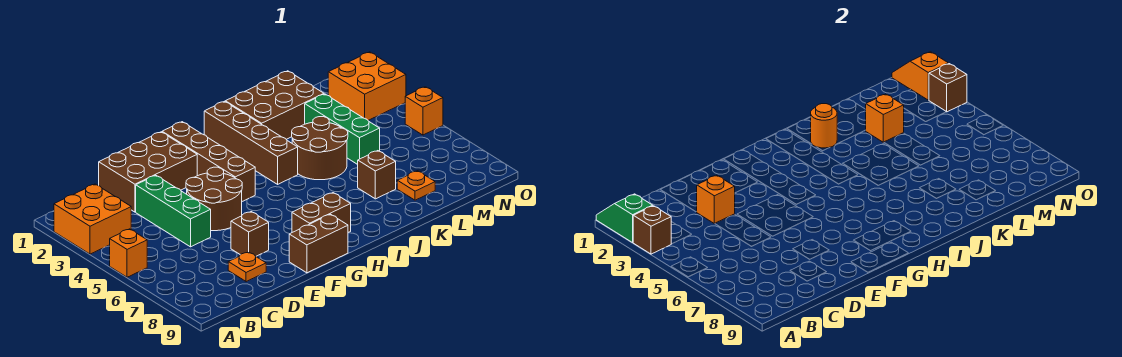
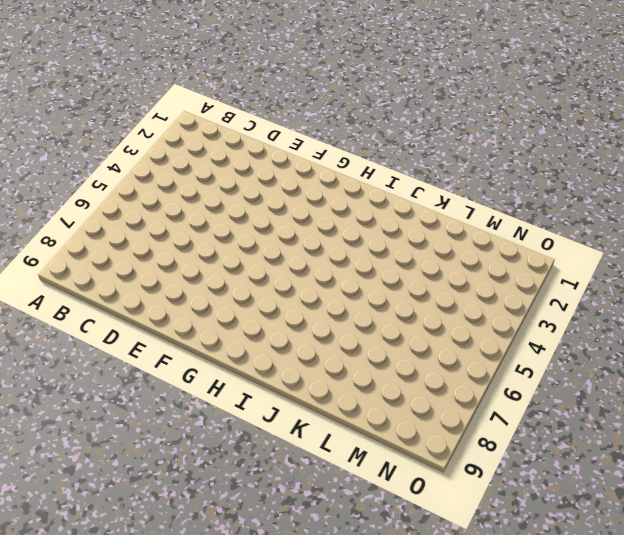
none -> orange brick A2:B3 level 1
none -> orange brick A5 level 1
none -> brown brick D1:F2 level 1

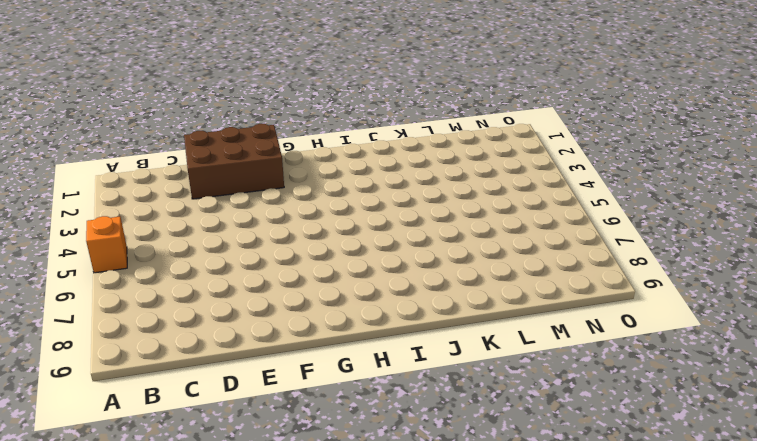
none -> orange brick A2:B3 level 1
none -> green brick D3:D5 level 1
none -> orange plate D8 level 1

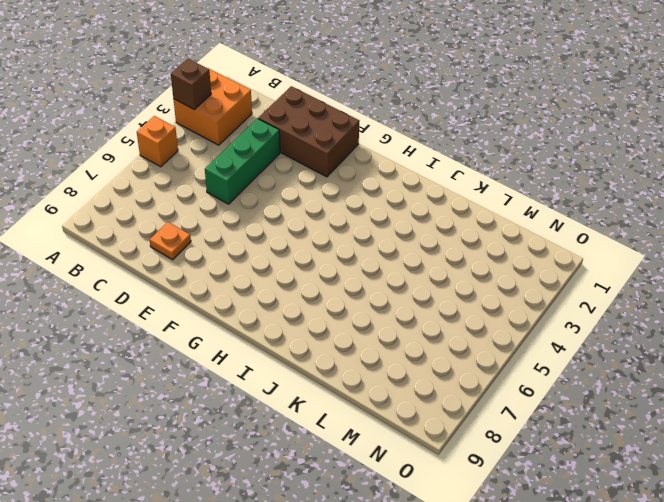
none -> brown round brick E4:F5 level 1
none -> brown brick E7 level 1
none -> brown brick F9:G9 level 1

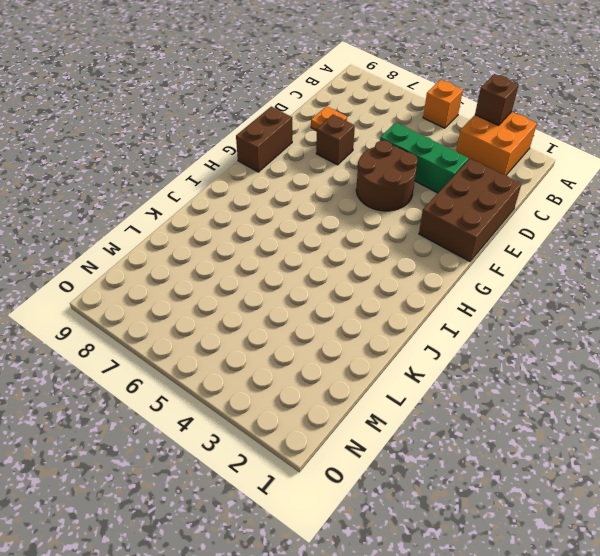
none -> brown brick G1:G4 level 1
none -> brown brick G8:H8 level 1
none -> brown brick I1:I4 level 1

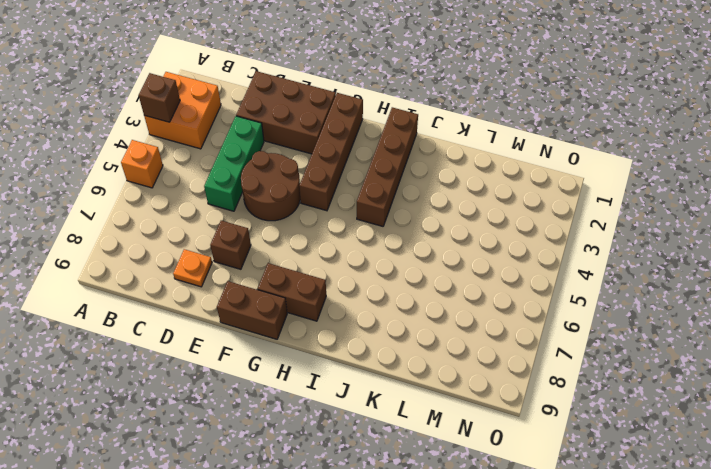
none -> brown brick J1:L2 level 1
none -> brown round brick J4:K5 level 1
none -> brown brick K7 level 1

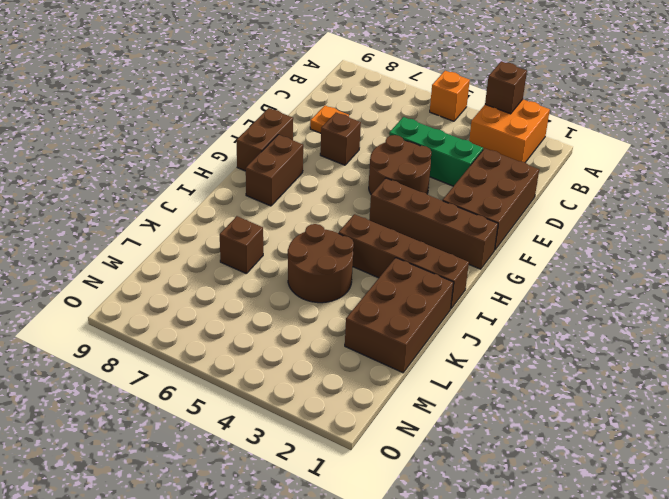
none -> green brick L3:L5 level 1
none -> orange plate L8 level 1
none -> orange brick N2:O3 level 1

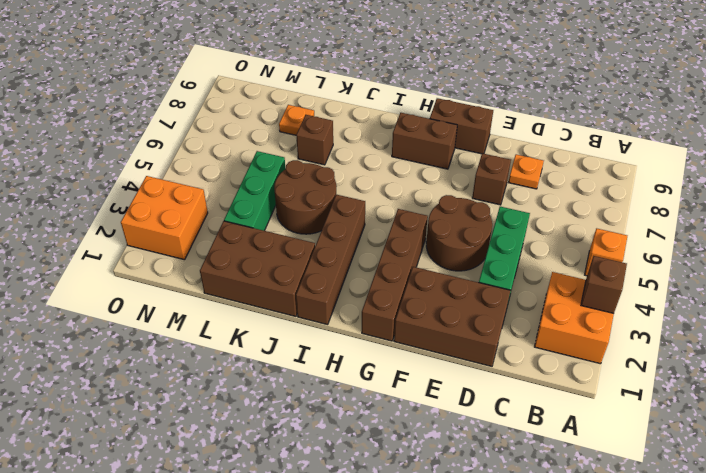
none -> orange brick O5 level 1
none -> green slope A1:A2 level 2 top 2
none -> orange brick D3 level 2

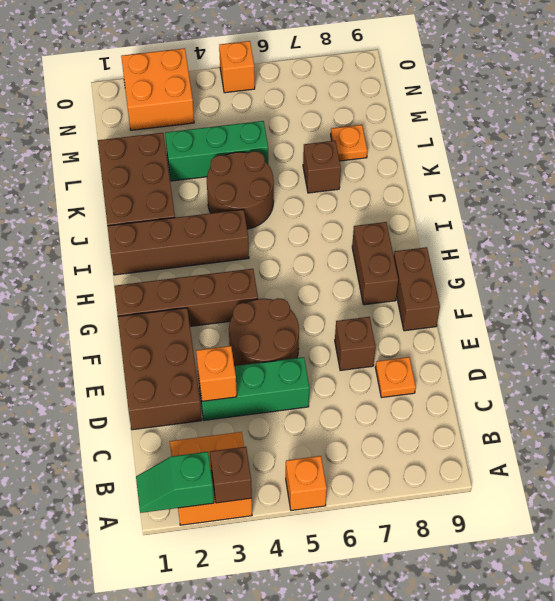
none -> orange round brick J2 level 2
none -> orange brick L3 level 2
none -> orange slope O1:O2 level 2 top 2

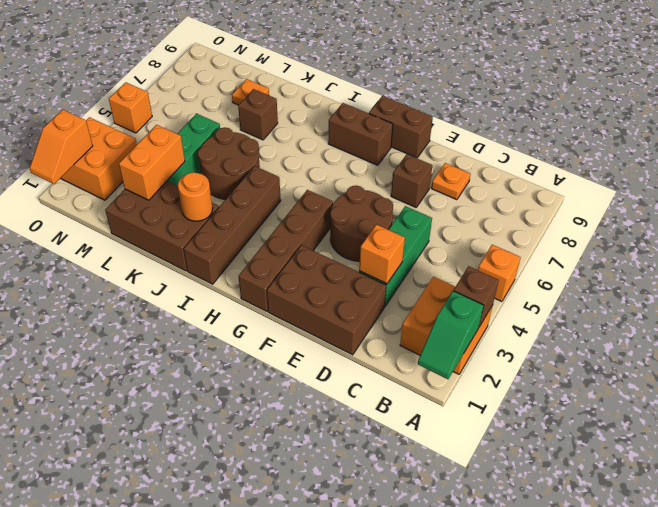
orange brick L2:L3 level 2 -> orange brick L3 level 2
none -> brown brick O3 level 2

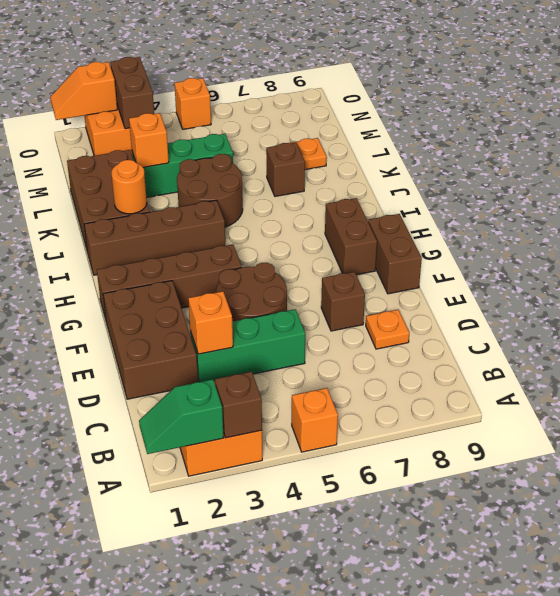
brown brick N3:O3 level 2 -> brown brick O3 level 2

